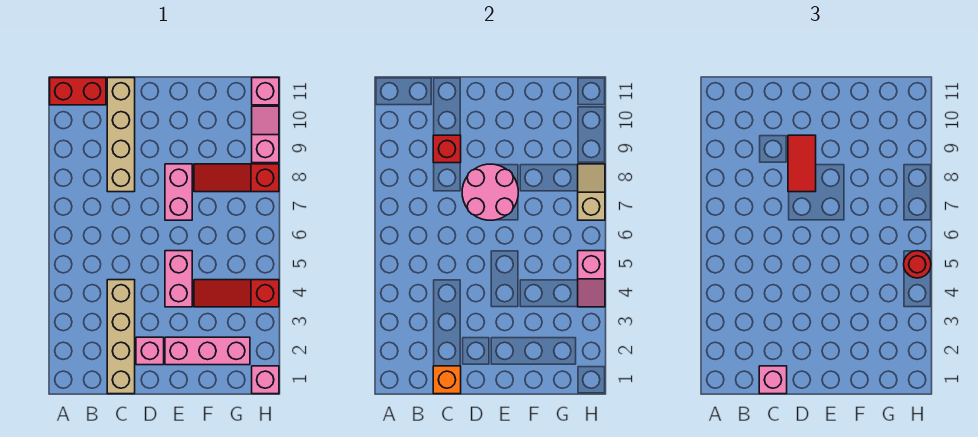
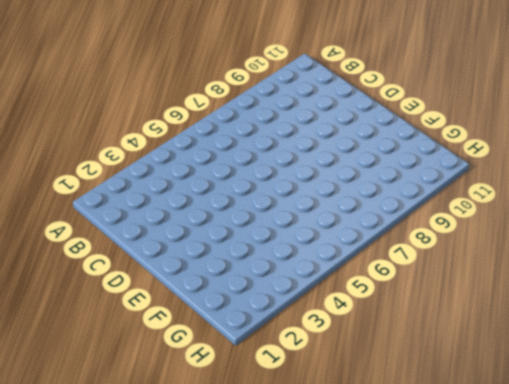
none -> red brick A11:B11 level 1
none -> tan brick C1:C4 level 1
none -> tan brick C8:C11 level 1

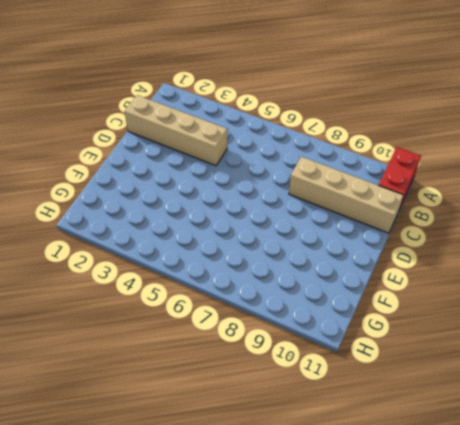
none -> pink brick D2 level 1
none -> pink brick E2:G2 level 1
none -> pink brick E4:E5 level 1

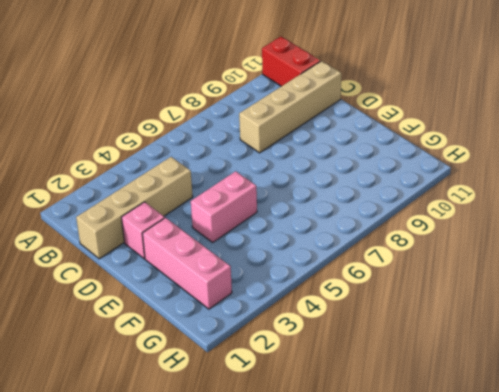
none -> pink brick E7:E8 level 1
none -> red slope F4:H4 level 1 top H
none -> red slope F8:H8 level 1 top H

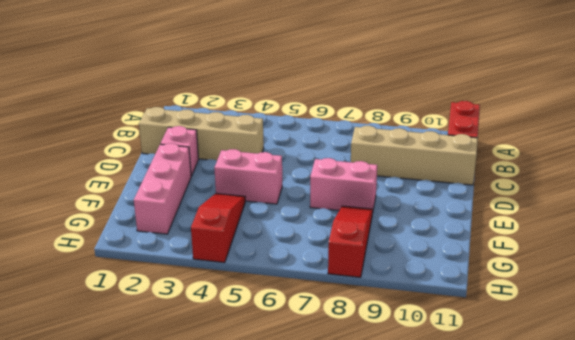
none -> pink brick H1 level 1
none -> pink slope H9:H10 level 1 top 9
none -> pink brick H11 level 1

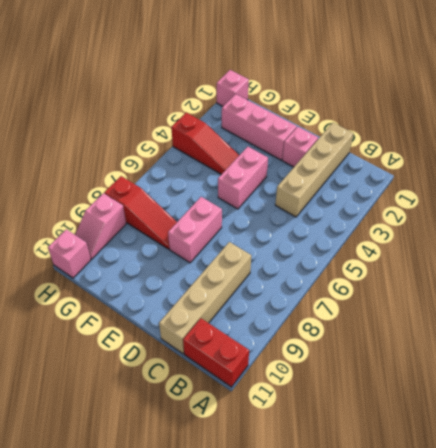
none -> orange brick C1 level 2
none -> red brick C9 level 2
none -> pink round brick D7:E8 level 2

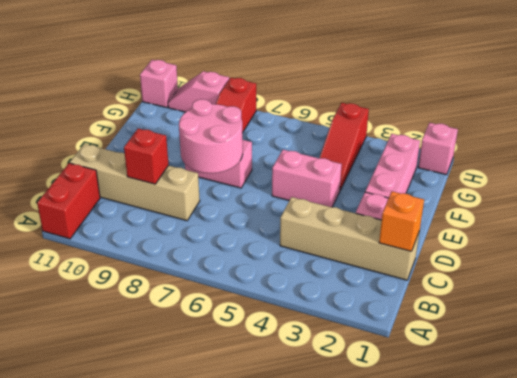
none -> pink slope H4:H5 level 2 top 5
none -> tan slope H7:H8 level 2 top 7
none -> pink brick C1 level 3

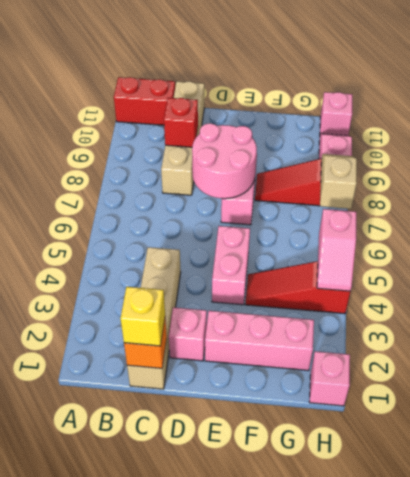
yellow brick C1 level 3 -> pink brick C1 level 3
none -> red tile D8:D9 level 3
none -> red round brick H5 level 3

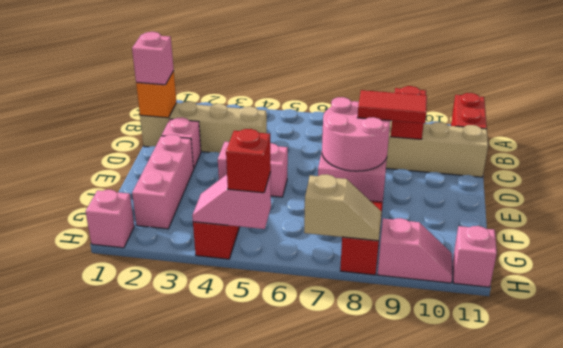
red brick H5 level 3 -> red round brick H5 level 3

